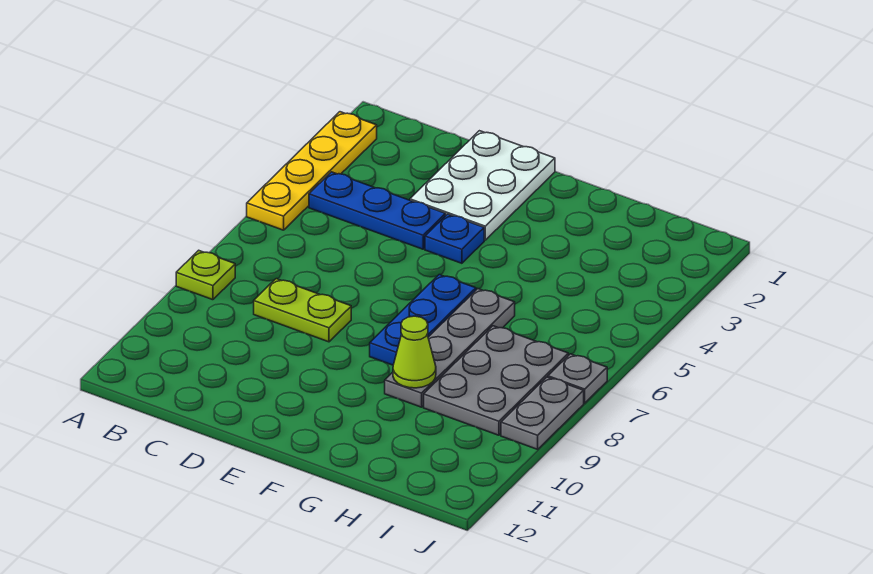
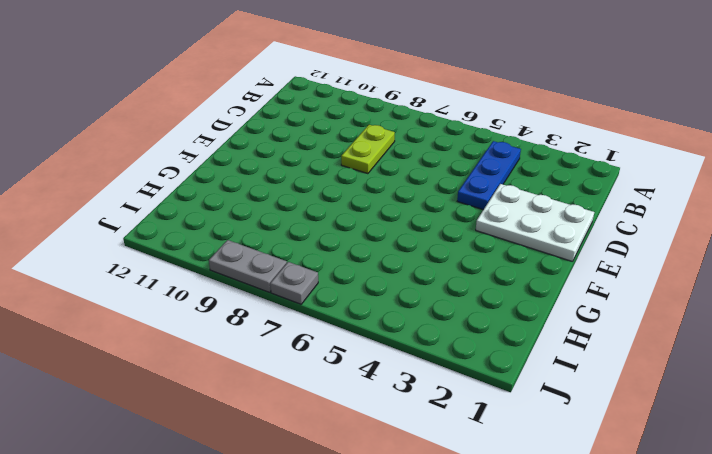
none -> yellow plate A2:A5 level 1
none -> lime plate A8 level 1
none -> blue plate E4 level 1

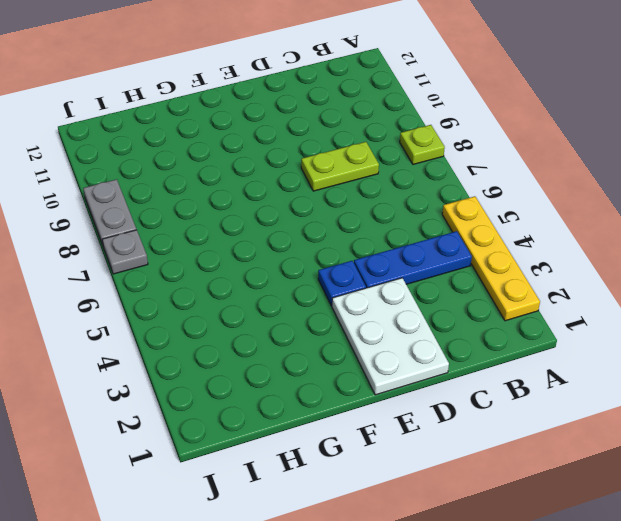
none -> blue plate F6:F8 level 1
none -> grey plate G6:G9 level 1
none -> grey plate H7:I9 level 1

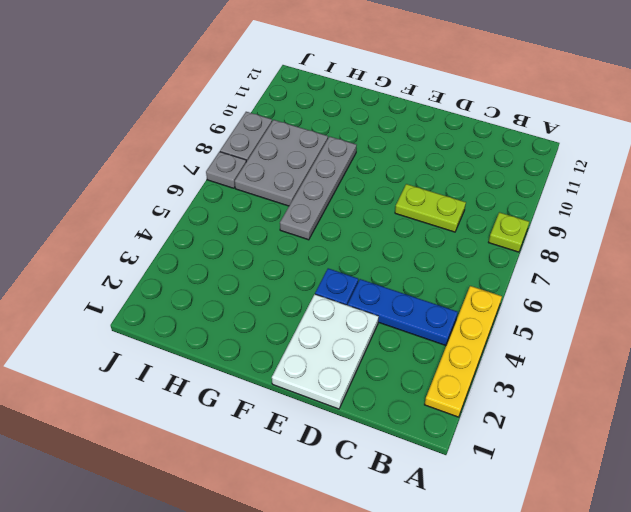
none -> blue plate F6:F8 level 1
none -> lime cone G9 level 2

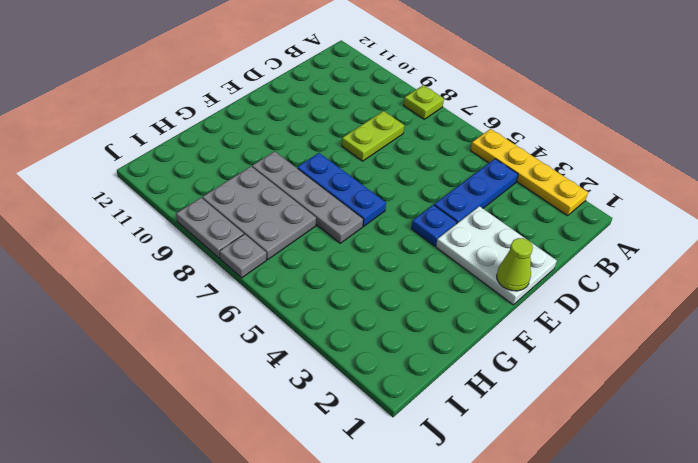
lime cone E1 level 2 -> lime cone G9 level 2

